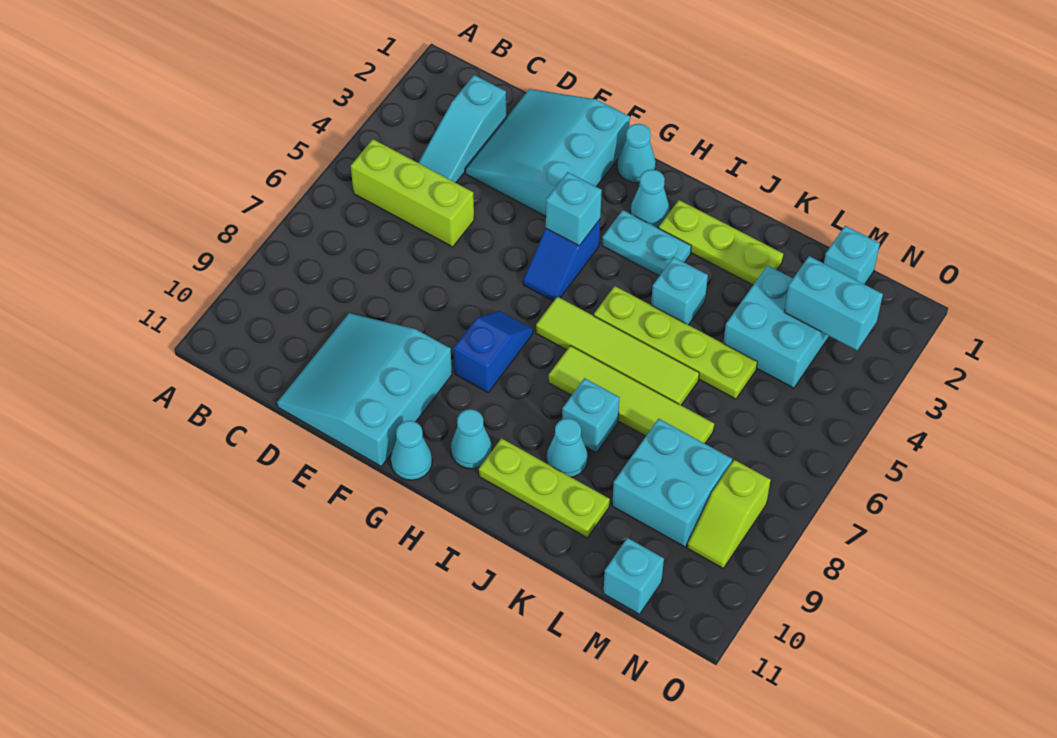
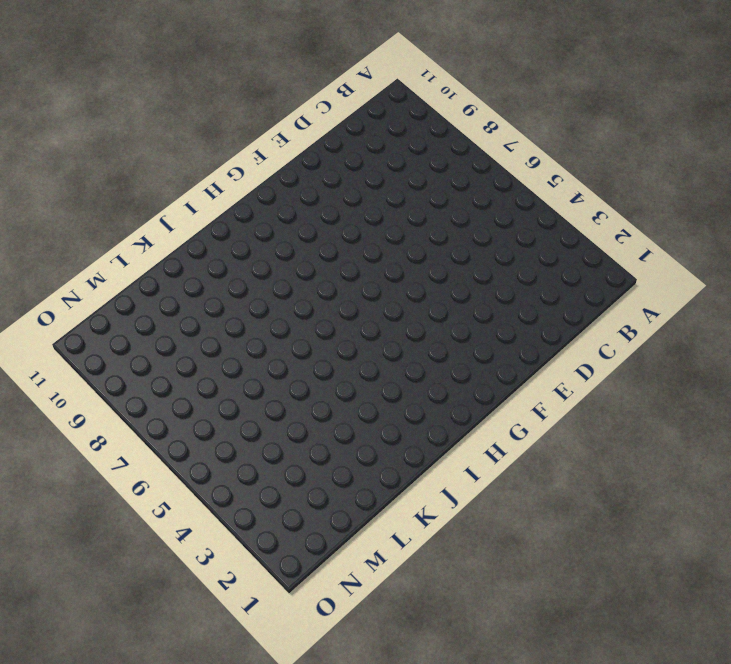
none -> lime brick B5:D5 level 1
none -> cyan slope C2:C4 level 1 top 2
none -> cyan slope D1:F3 level 1 top F

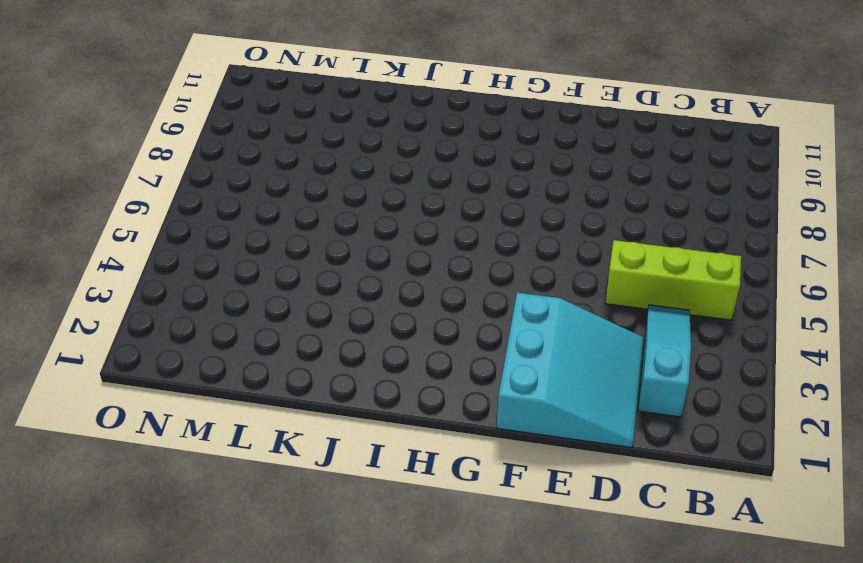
none -> cyan slope D9:F11 level 1 top F
none -> cyan cone G1 level 1
none -> blue slope G4:G5 level 1 top 4

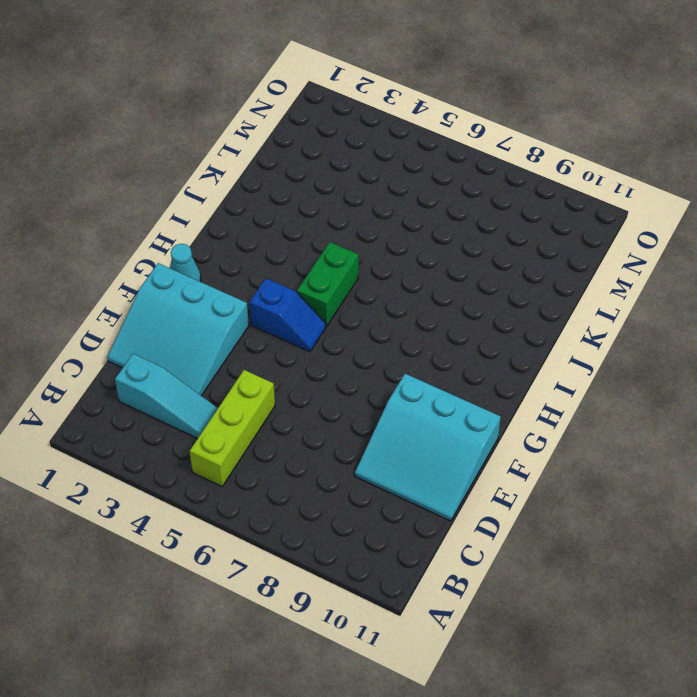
green brick H5:I5 level 1 -> lime plate I5:L5 level 1
none -> blue slope G7:G8 level 1 top 8
none -> cyan cone G11 level 1
none -> cyan cone H2 level 1

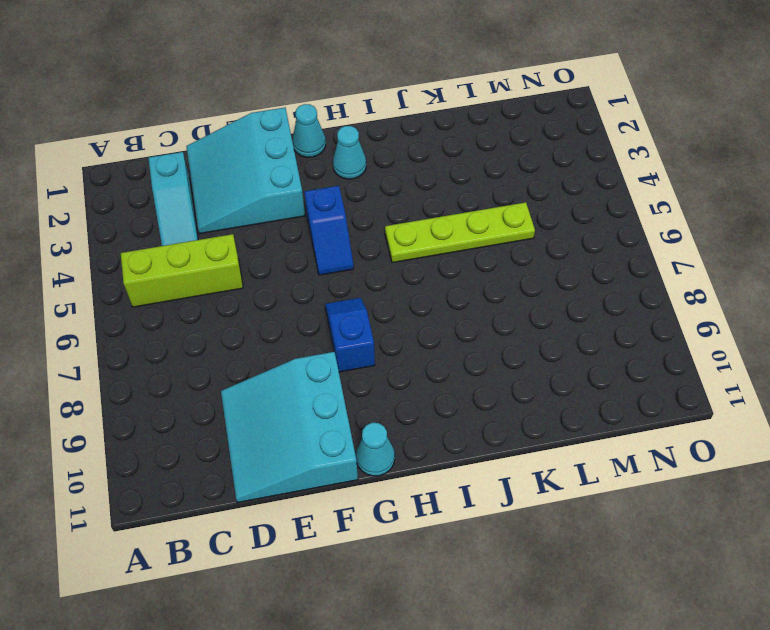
none -> cyan plate H3:I3 level 1
none -> lime tile H6:K6 level 1
none -> cyan cone H10 level 1

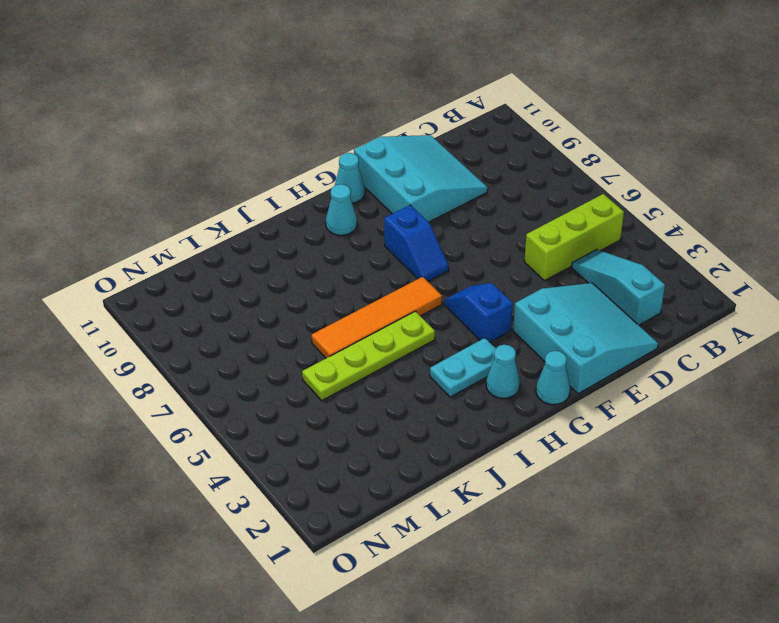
orange tile H6:K6 level 1 -> lime tile H6:K6 level 1
none -> lime plate I2:K2 level 1
none -> lime tile I7:L7 level 1
none -> lime plate I10:K10 level 1

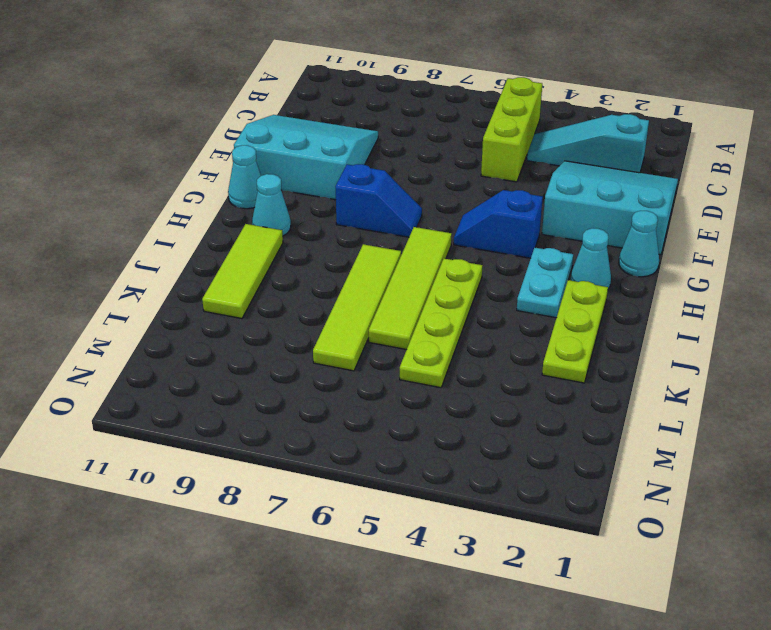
lime tile I10:K10 level 1 -> lime plate I10:K10 level 1
none -> cyan brick J4 level 1
none -> cyan brick J8 level 1
none -> cyan cone J9 level 1

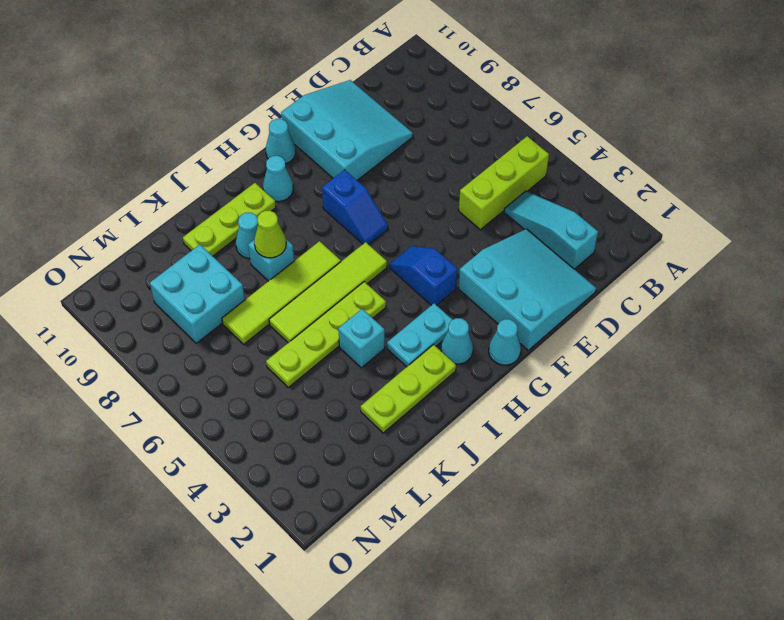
lime cone J8 level 2 -> none
none -> cyan brick L3:M4 level 1
none -> cyan brick M1 level 1
none -> cyan brick M11 level 1

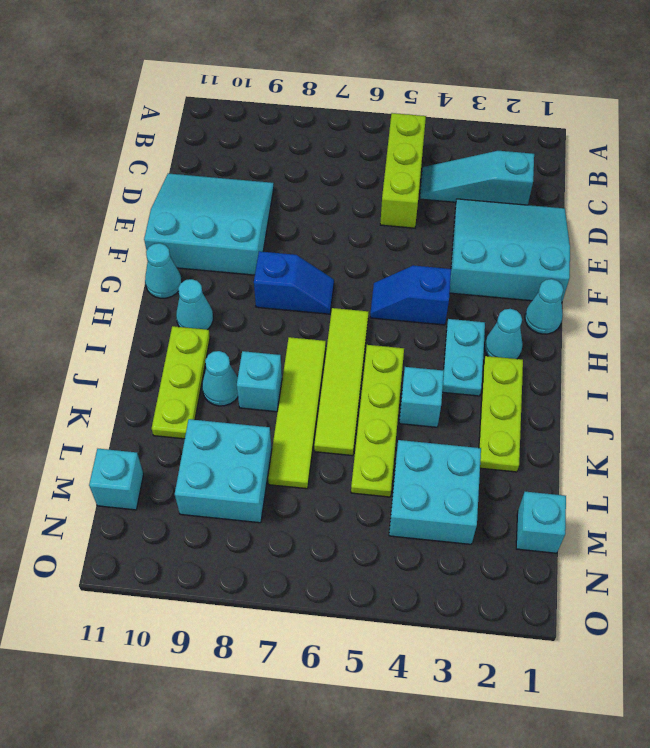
none -> lime slope N8:N9 level 1 top 8
none -> cyan brick G4 level 2
none -> cyan brick M3:N3 level 2

